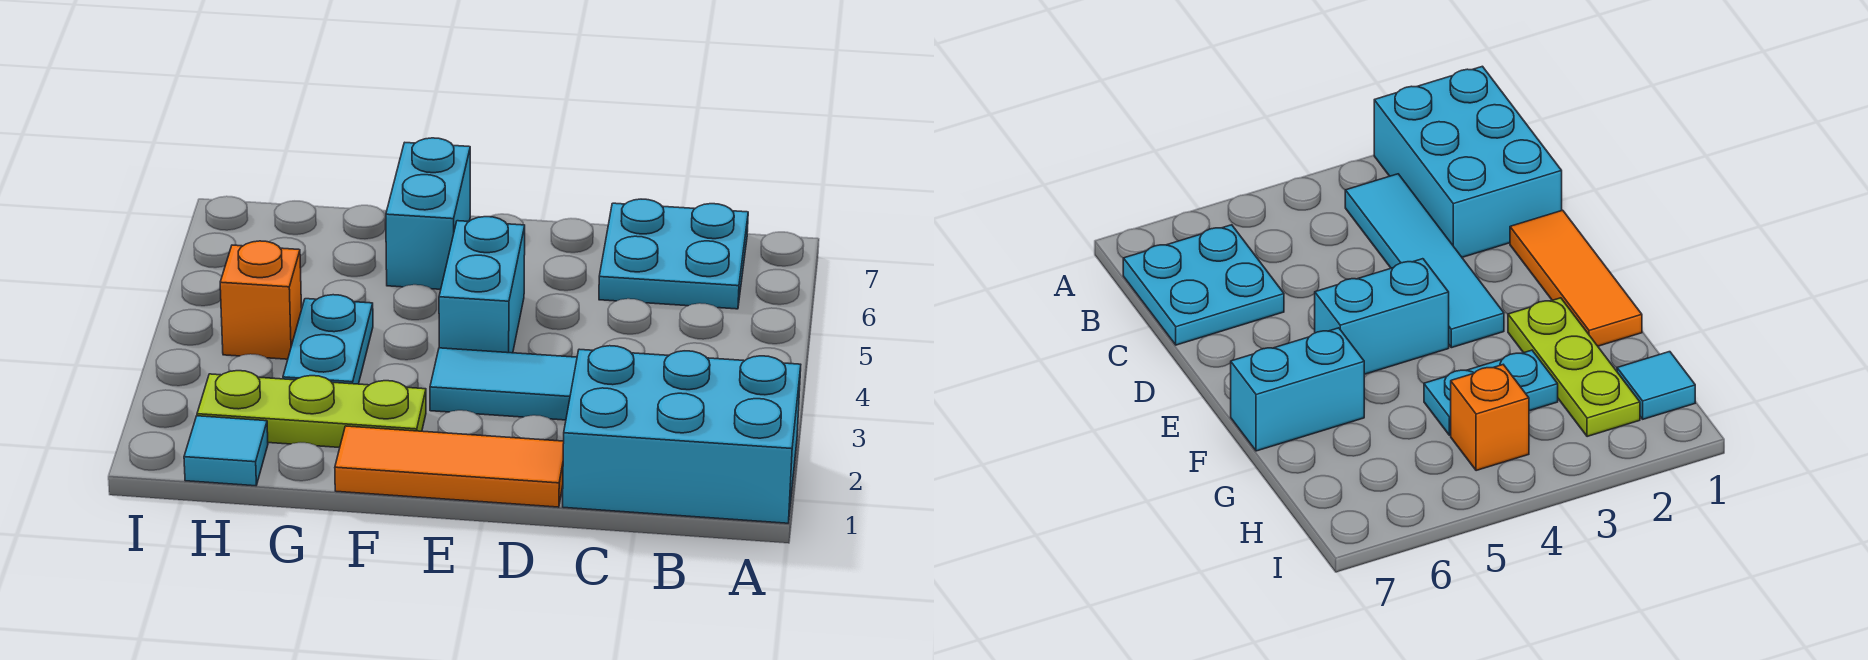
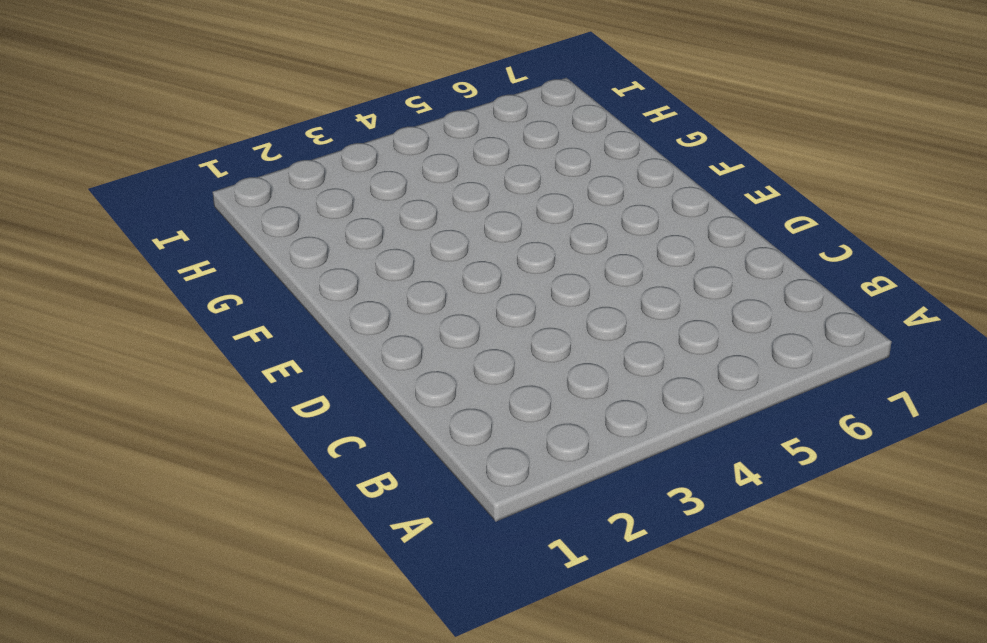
none -> cyan brick A1:C2 level 1
none -> cyan tile B3:E3 level 1

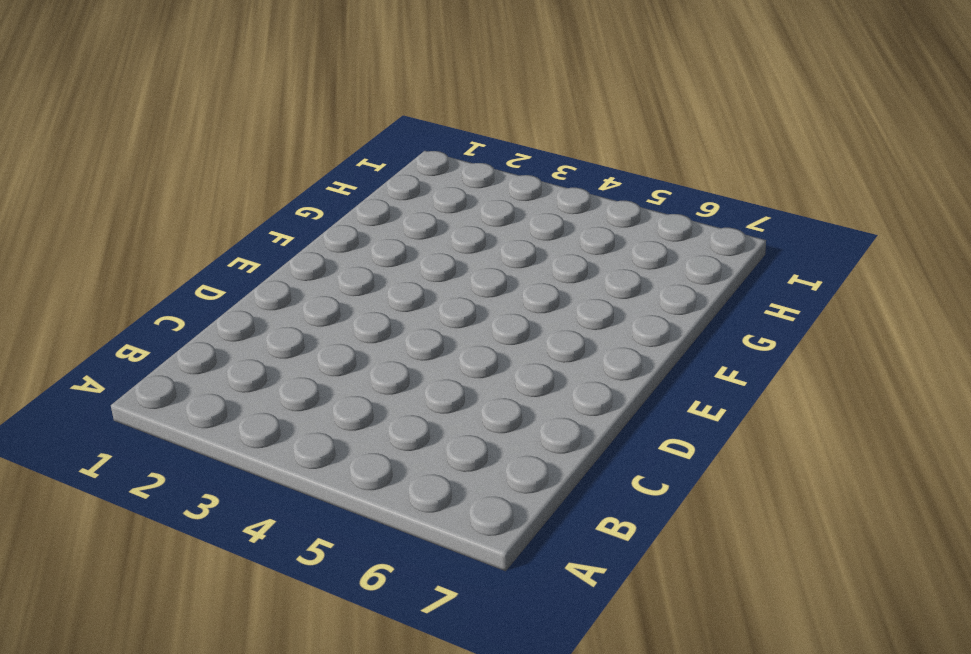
none -> cyan brick A1:C2 level 1
none -> cyan tile B3:E3 level 1

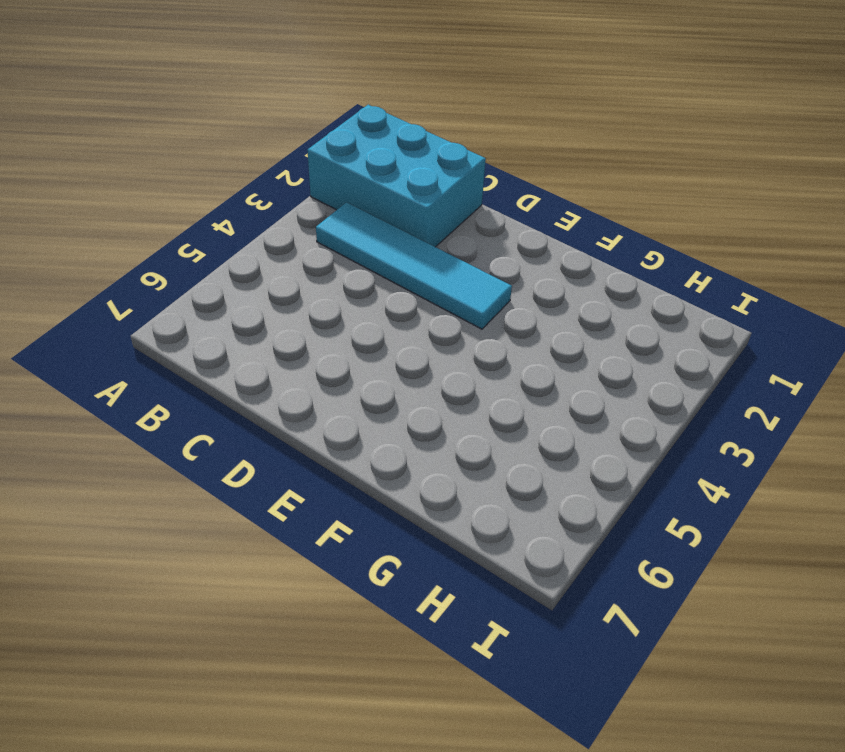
none -> cyan plate B6:C7 level 1
none -> orange tile D1:F1 level 1

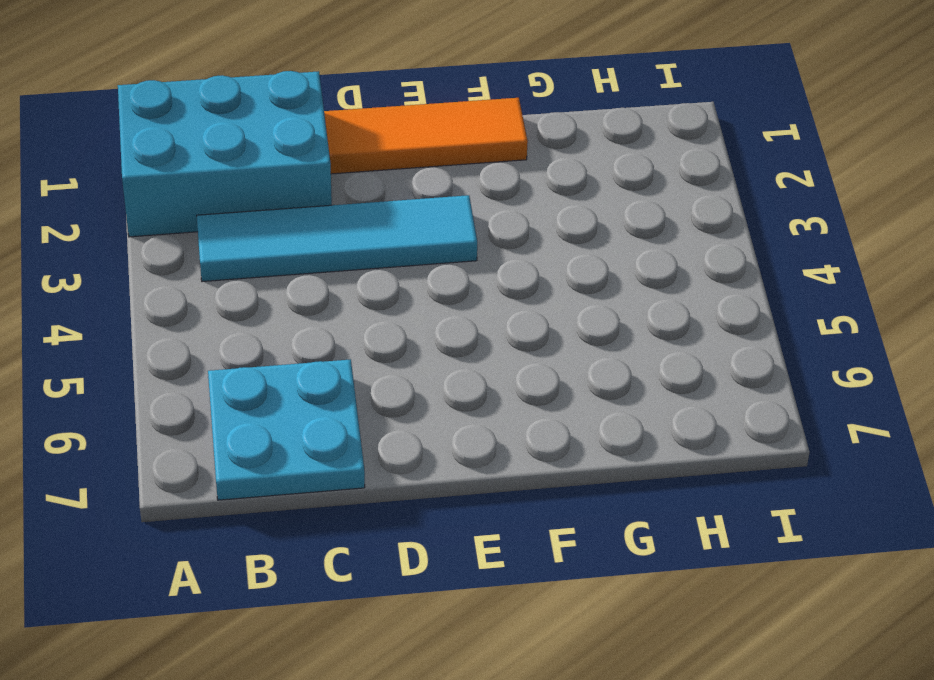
none -> cyan brick E4:E5 level 1
none -> lime plate F2:H2 level 1

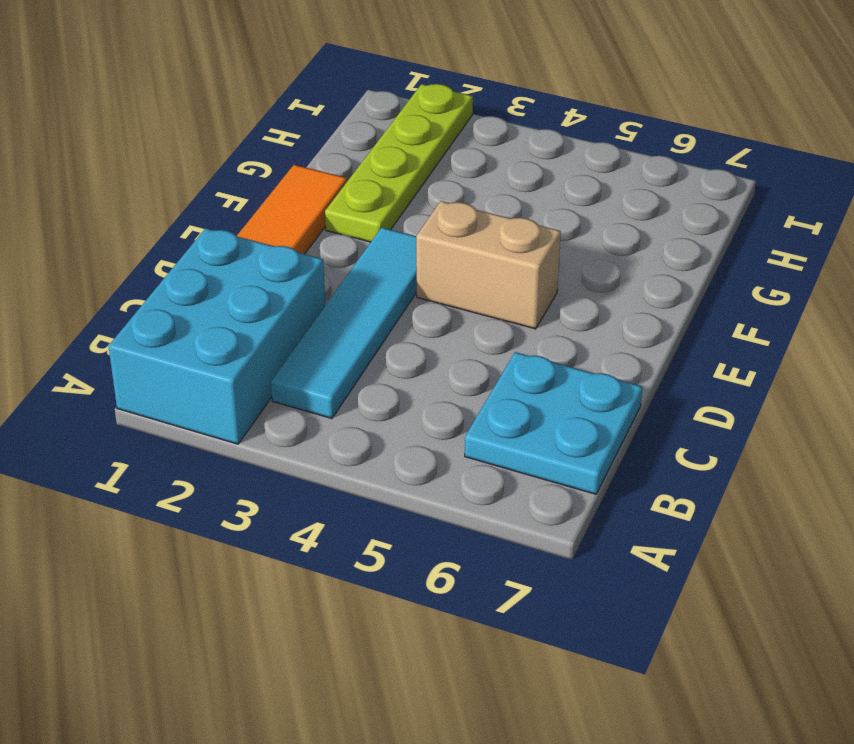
tan brick E4:E5 level 1 -> cyan brick E4:E5 level 1
lime plate F2:I2 level 1 -> lime plate F2:H2 level 1
none -> cyan brick F6:F7 level 1
none -> cyan plate G3:G4 level 1

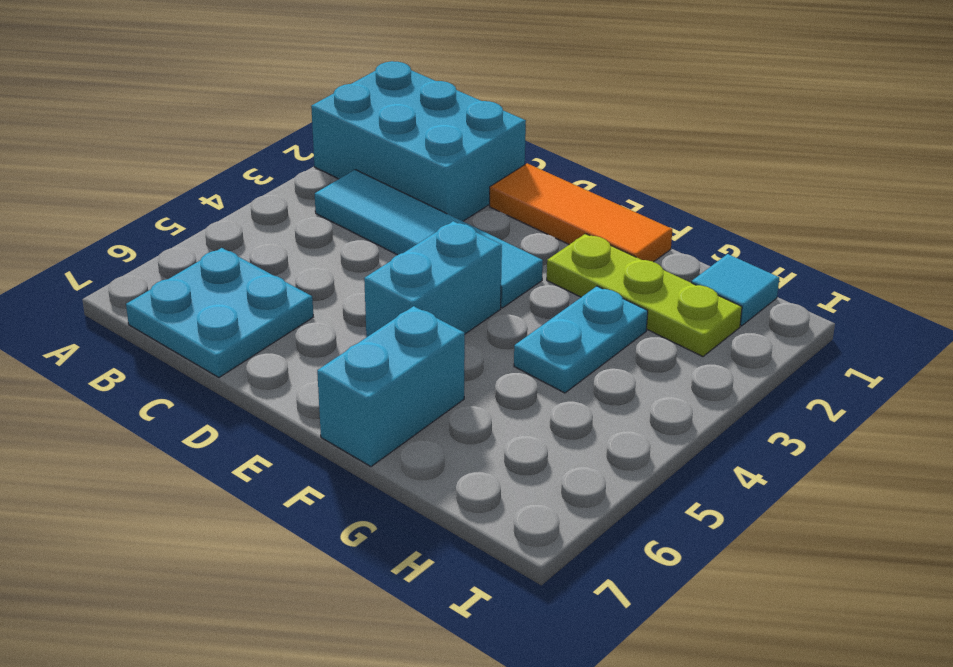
none -> orange brick H4 level 1

